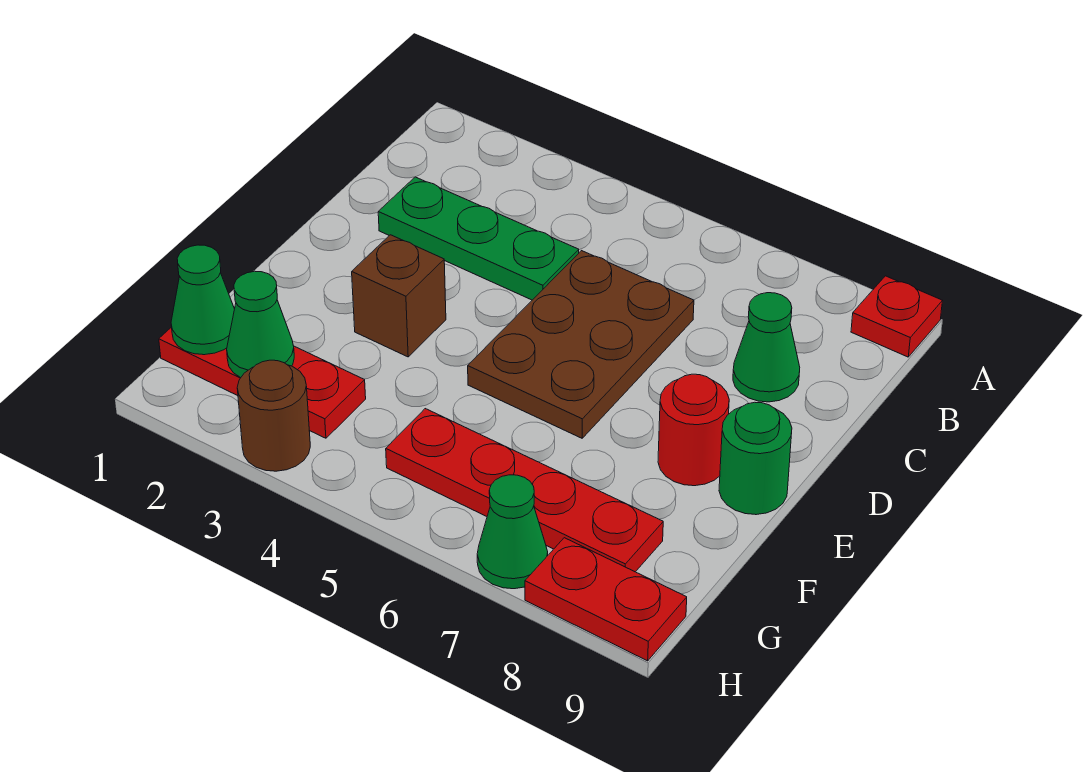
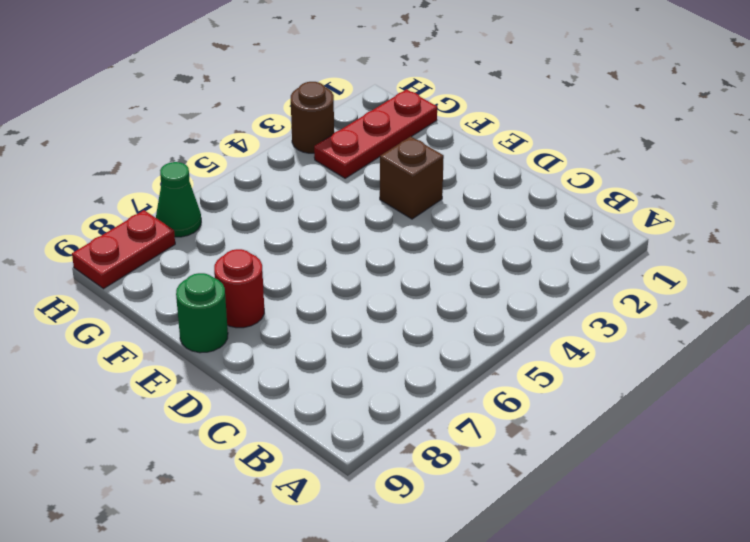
none -> red plate A9 level 1
none -> green plate C2:C4 level 1
none -> brown plate C5:E6 level 1

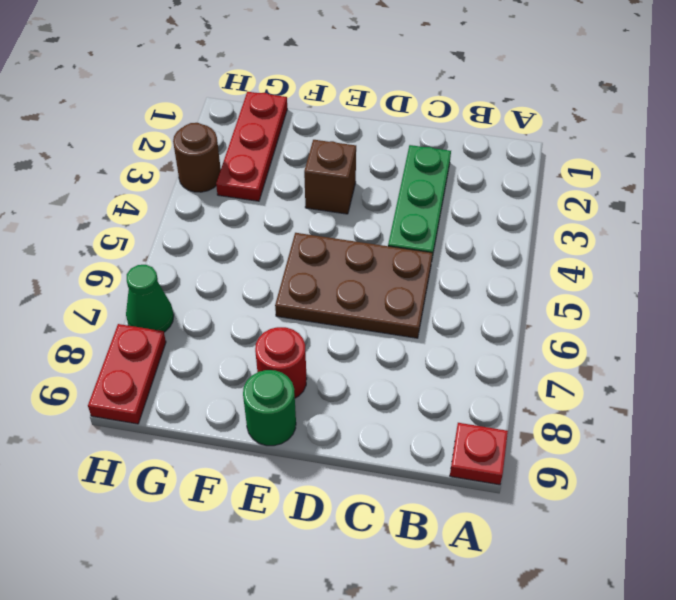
none -> green cone C8 level 1
none -> red plate G5:G8 level 1
none -> green cone G1 level 2

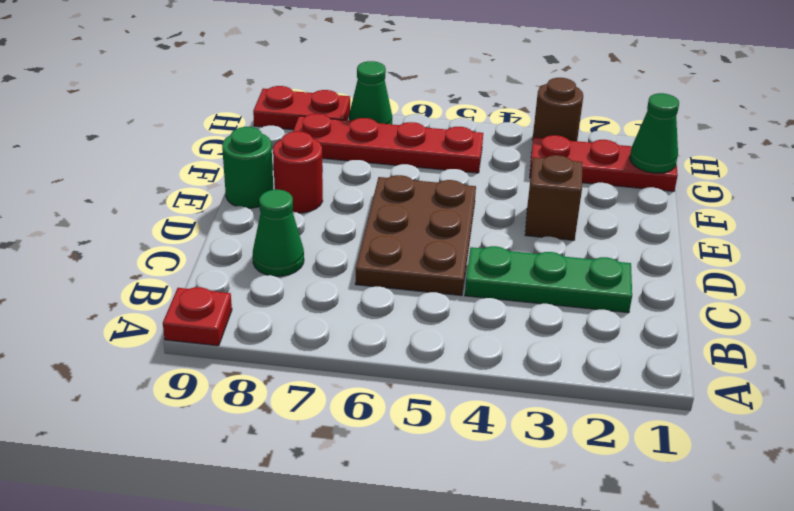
none -> green cone G2 level 2

